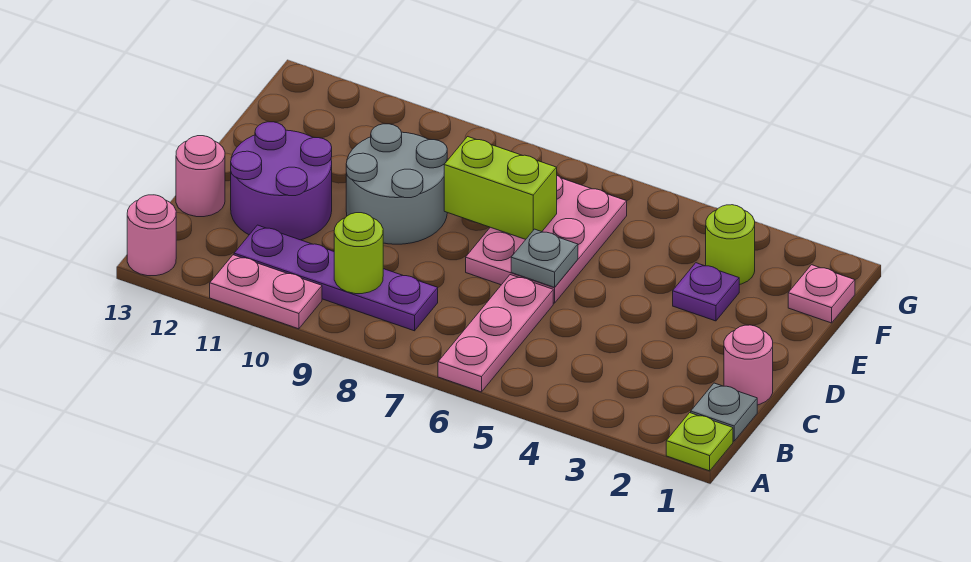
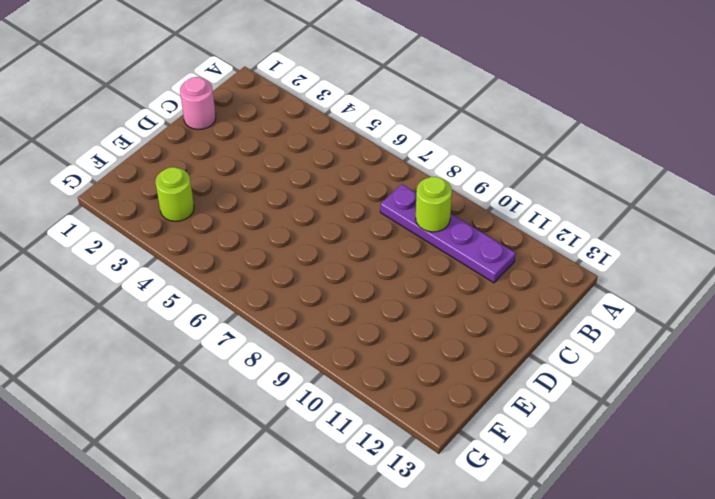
none -> lime plate A1 level 1
none -> pink plate A6:C6 level 1
none -> pink plate A10:A11 level 1

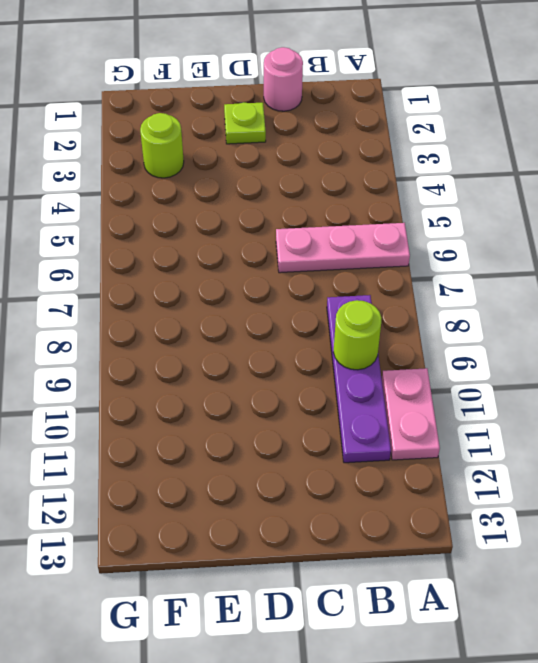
lime plate D2 level 1 -> lime plate A1 level 1
none -> pink round brick A13 level 1
none -> grey plate B1 level 1
none -> purple round brick C11:D12 level 1

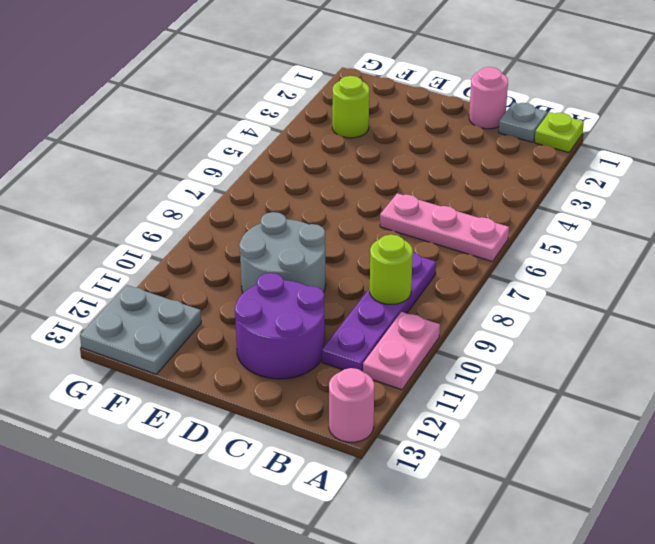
grey plate F12:G13 level 1 -> none
none -> pink round brick C13 level 1
none -> pink plate D6:F7 level 1
none -> purple plate E3 level 1

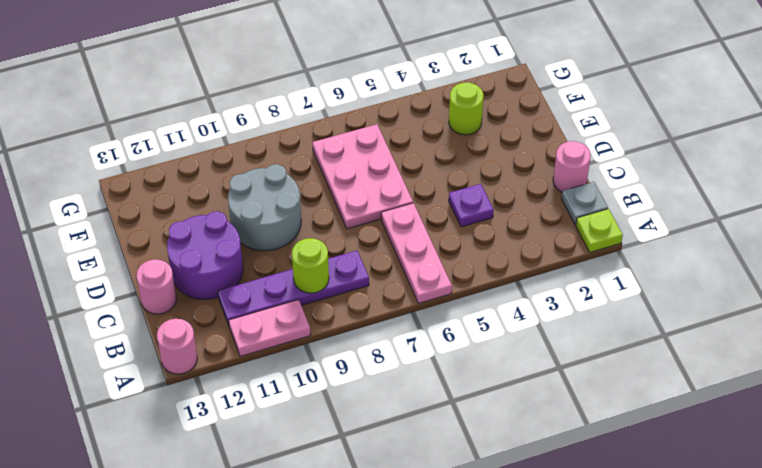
purple plate C4 level 1 -> purple plate E3 level 1
none -> pink plate F1 level 1
none -> grey plate D6 level 2
none -> lime brick E7:E8 level 2

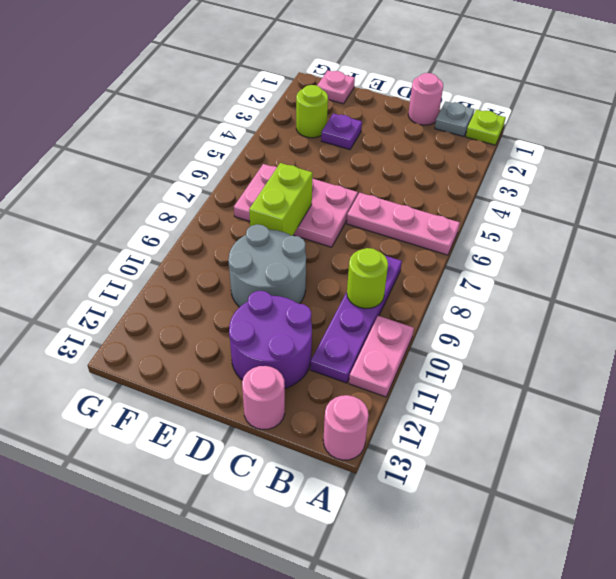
none -> grey plate D6 level 2

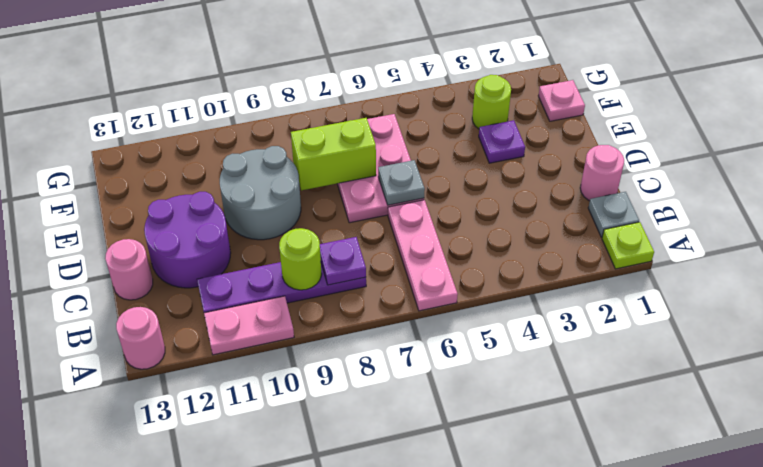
purple plate B8 level 2 -> none

